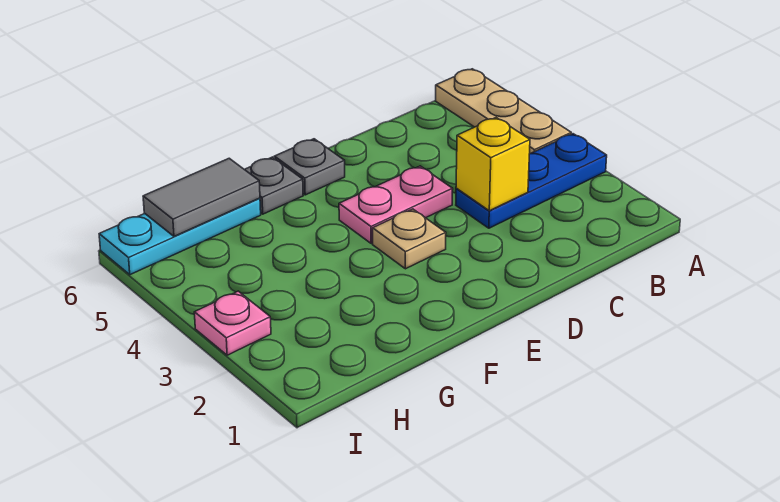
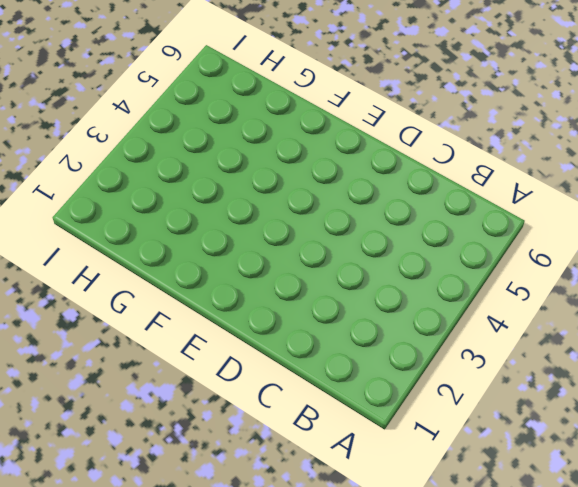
none -> blue plate A3:C3 level 1
none -> tan plate A4:A6 level 1

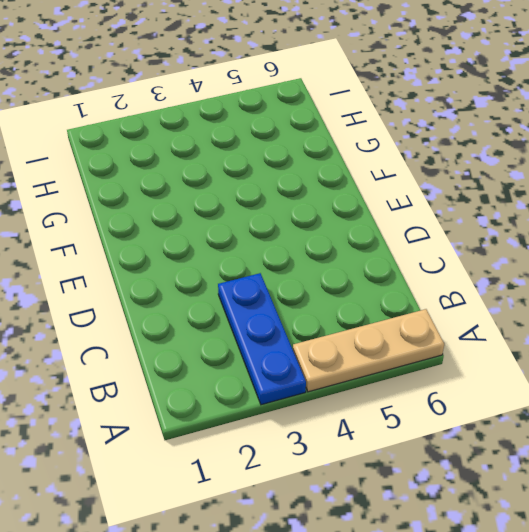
none -> pink plate D4:E4 level 1
none -> tan plate E3 level 1

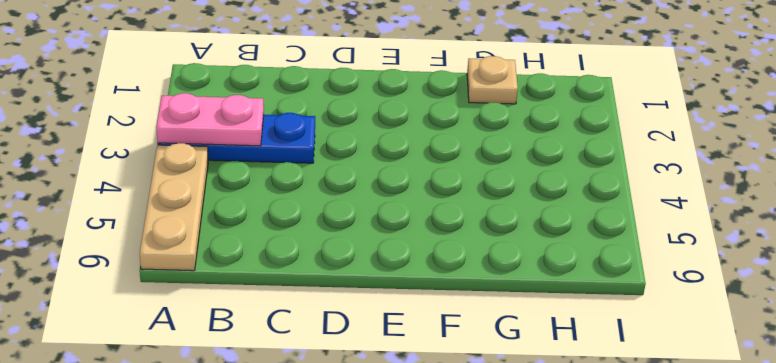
pink plate A3:B3 level 2 -> pink plate D4:E4 level 1
tan plate G1 level 1 -> tan plate E3 level 1
none -> grey plate E6 level 1
none -> grey plate F6 level 1

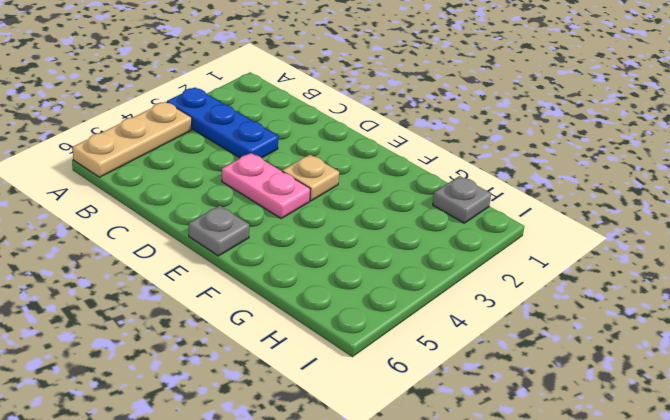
grey plate H1 level 1 -> grey plate F6 level 1
none -> cyan plate G6:I6 level 1
none -> pink plate I3 level 1

